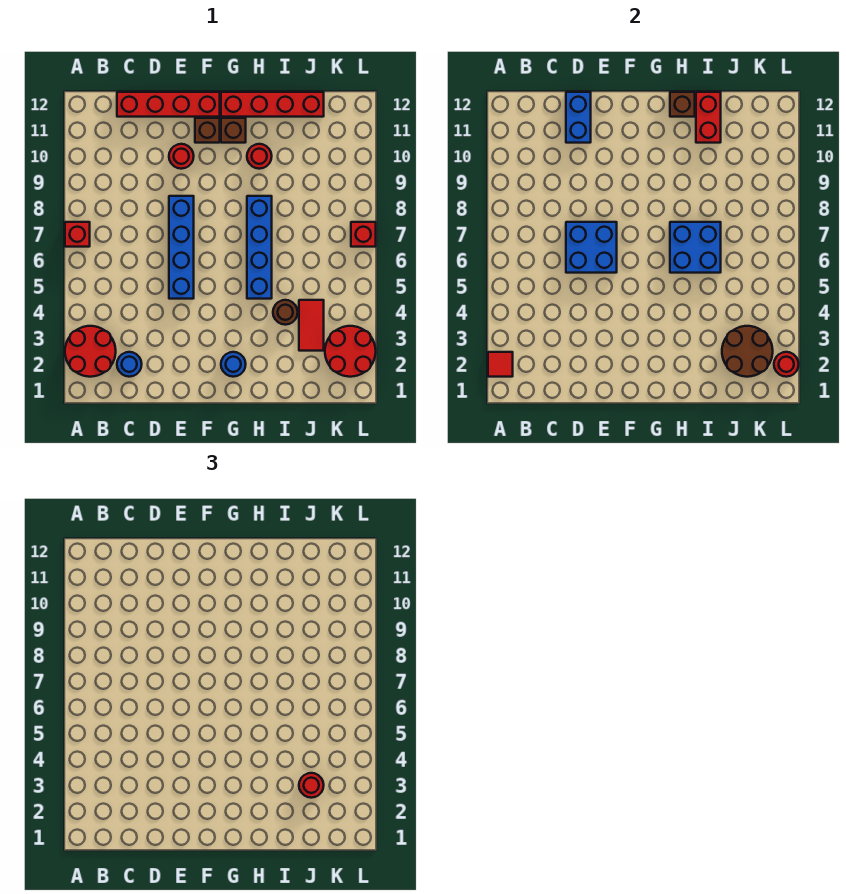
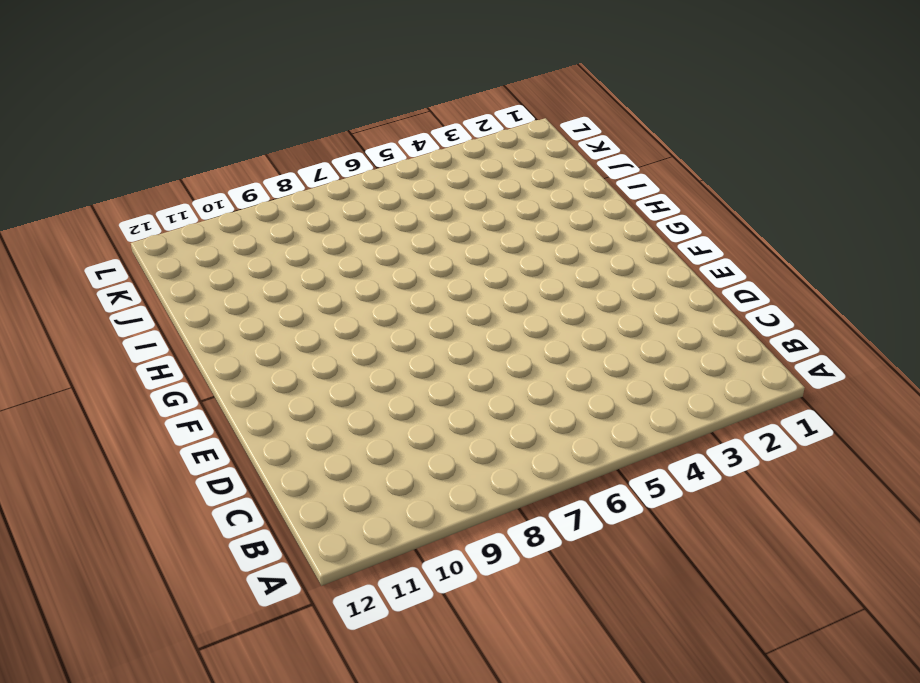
none -> red round brick A2:B3 level 1
none -> red brick A7 level 1
none -> blue round brick C2 level 1

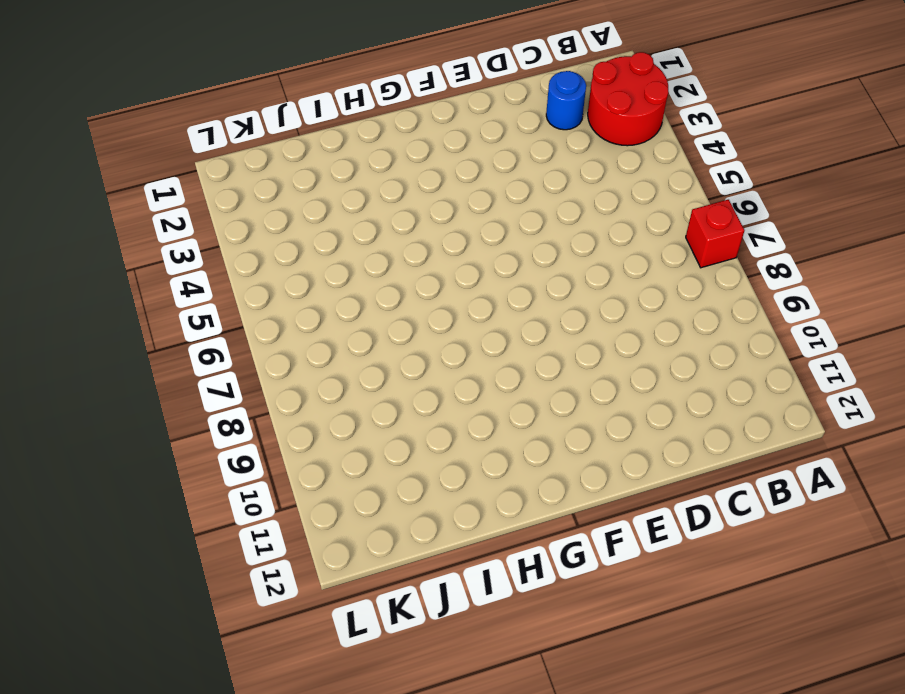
none -> red brick C12:F12 level 1
none -> blue brick E5:E8 level 1
none -> red round brick E10 level 1

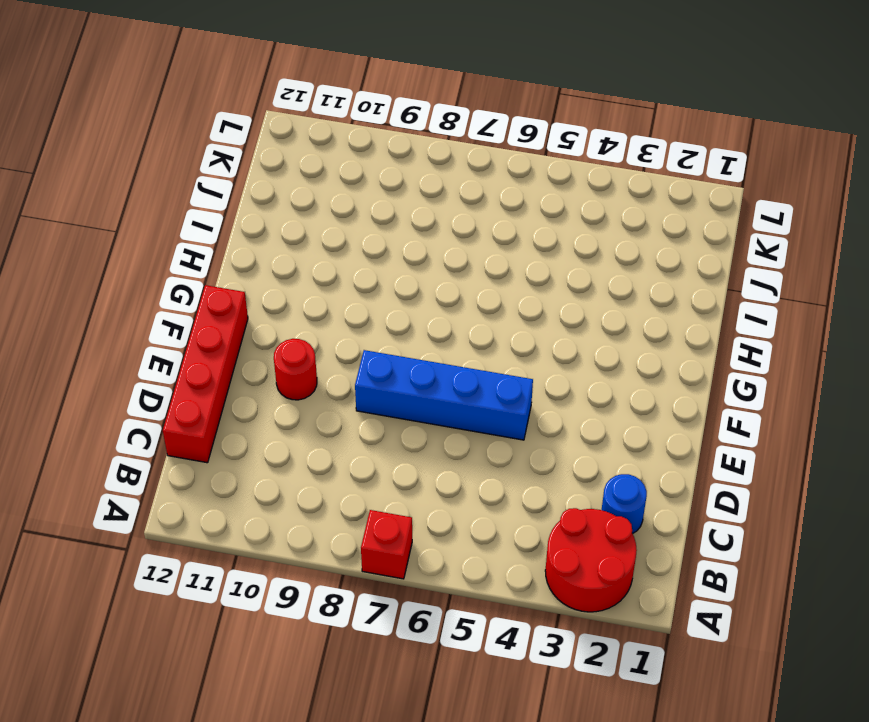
none -> brown brick F11 level 1
none -> blue round brick G2 level 1
none -> brown brick G11 level 1

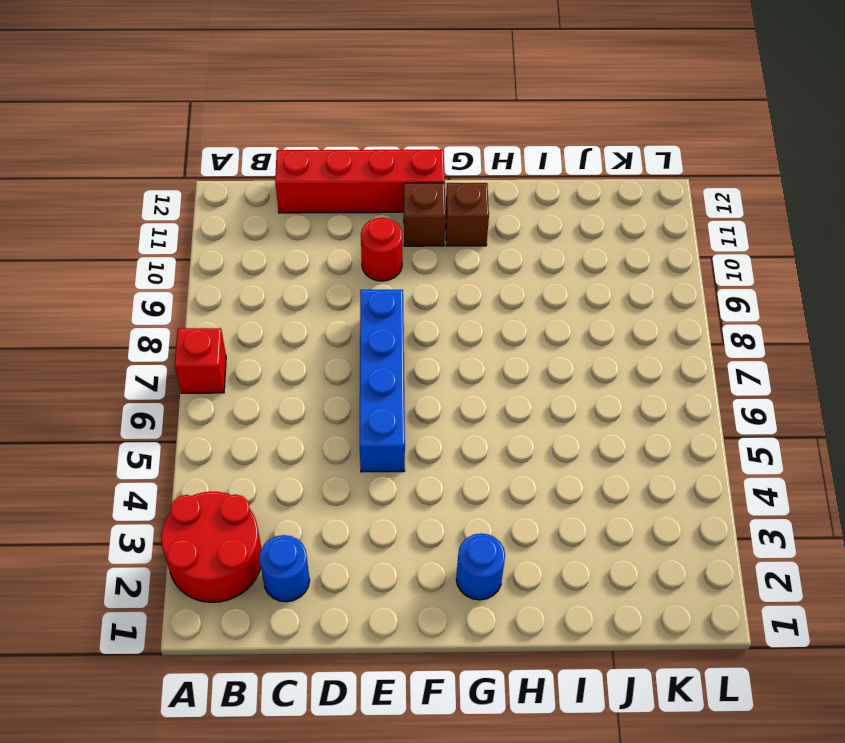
none -> red brick G12:J12 level 1
none -> blue brick H5:H8 level 1
none -> red round brick H10 level 1

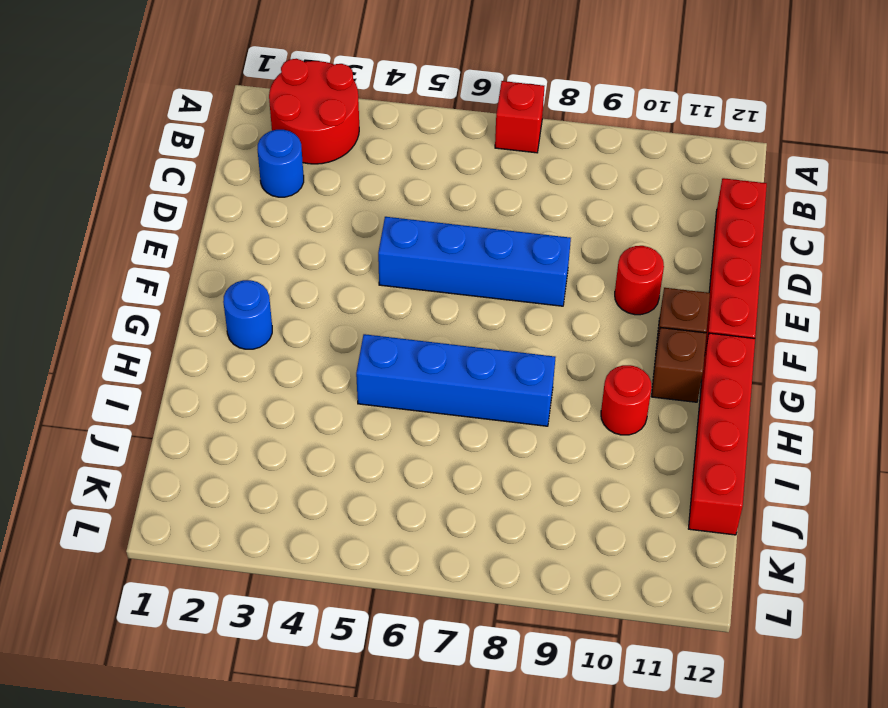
none -> brown round brick I4 level 1
none -> red tile J3:J4 level 1
none -> red round brick K2:L3 level 1

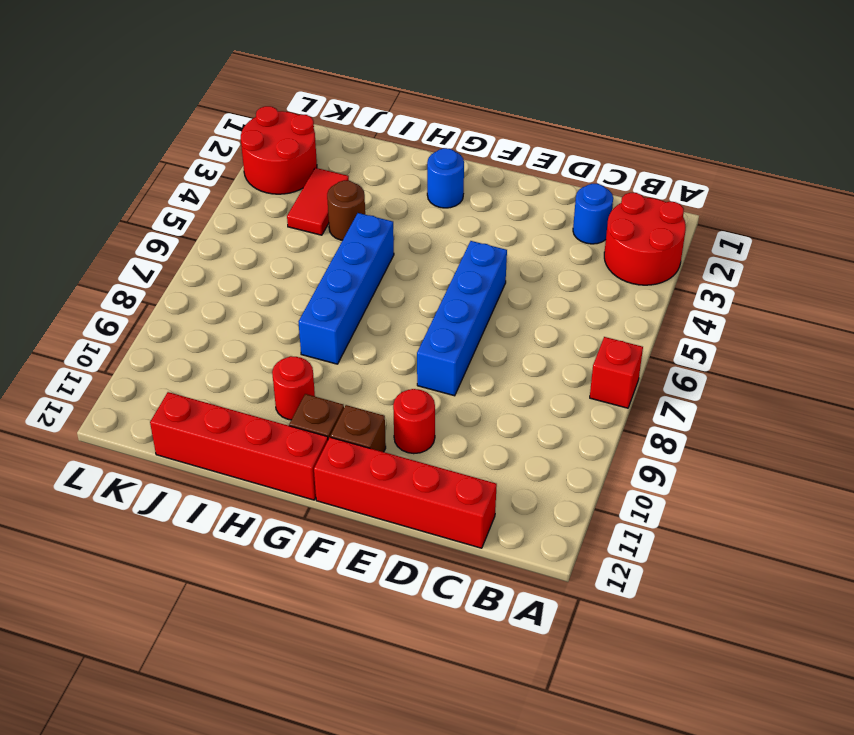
none -> red brick L7 level 1
none -> red tile A2 level 2
none -> blue brick D6:E7 level 2

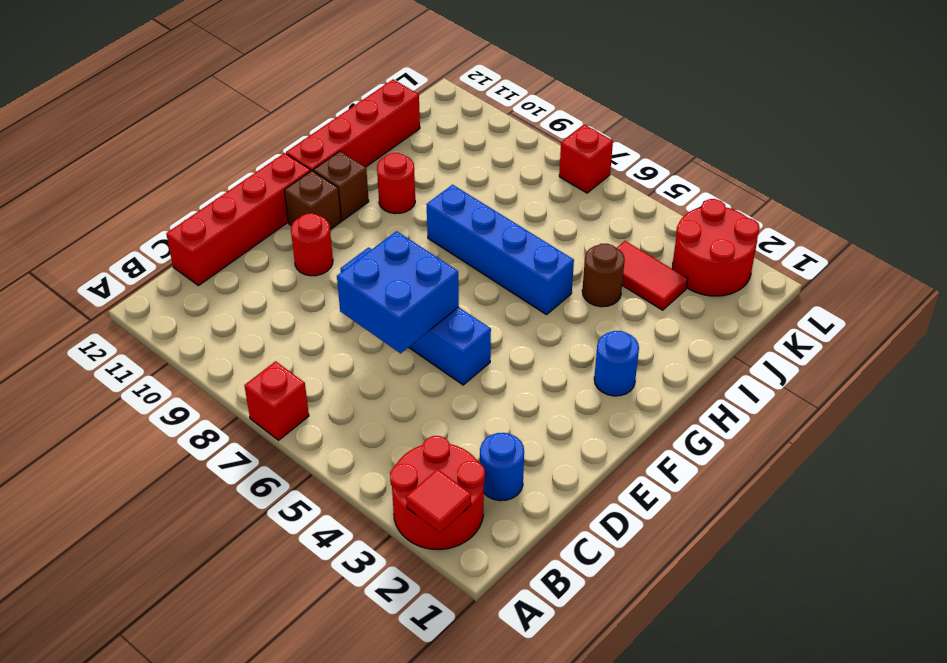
none -> blue brick D11:D12 level 2
none -> blue brick H6:I7 level 2
none -> brown brick H12 level 2

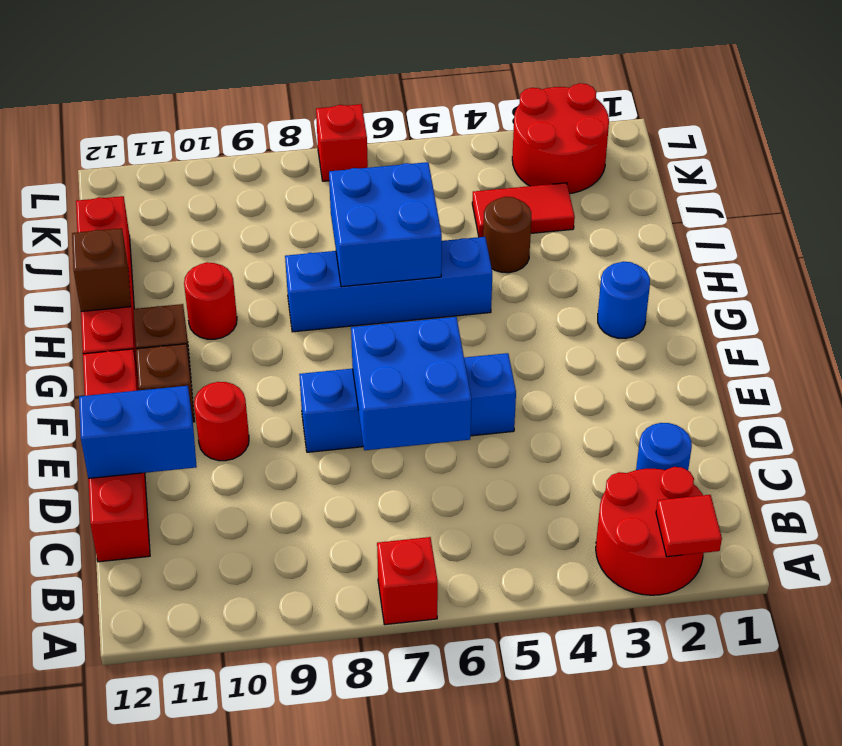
none -> red brick I11:I12 level 2
none -> brown round brick J2:K3 level 2
none -> red round brick L2 level 2

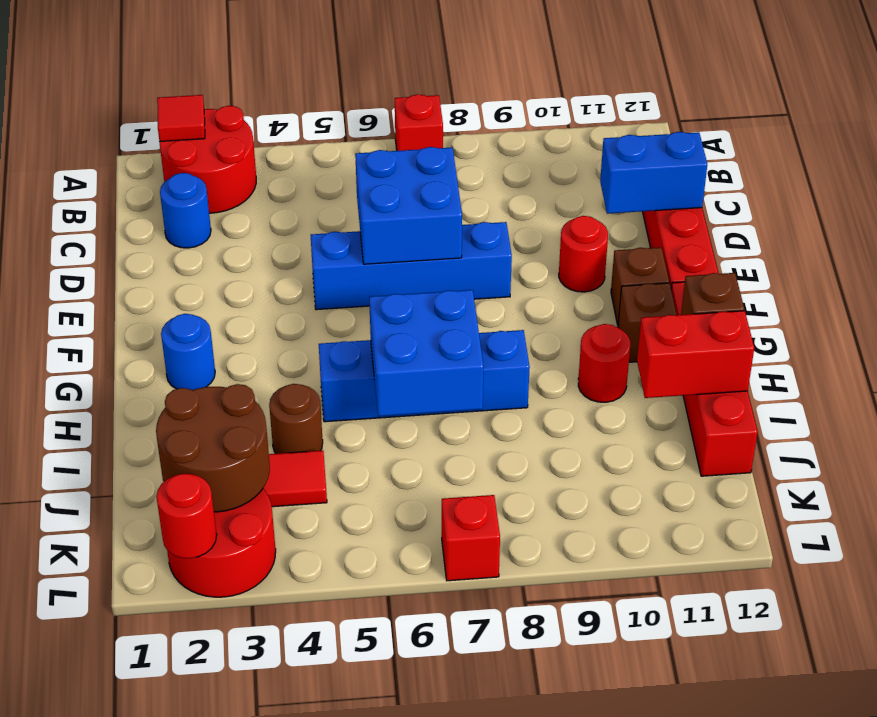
none -> red round brick J3 level 3

